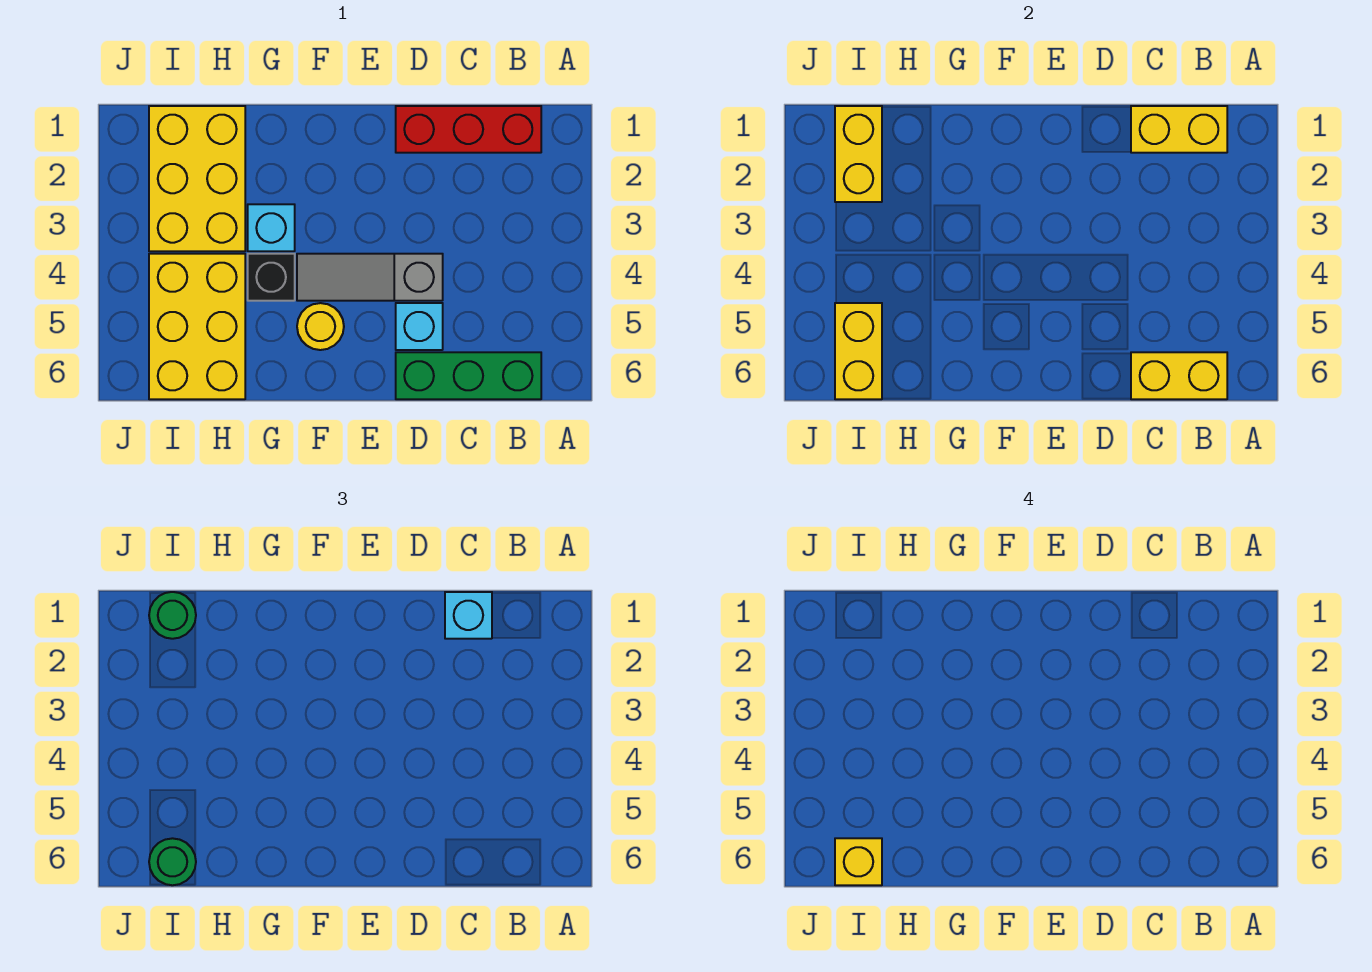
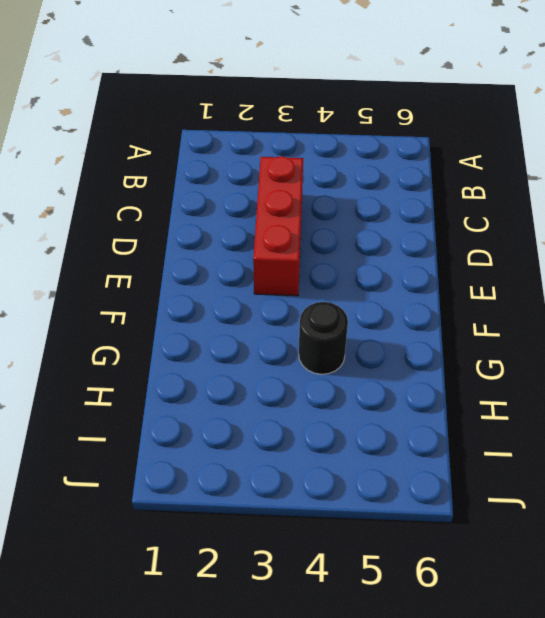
red brick C3:E3 level 1 -> red brick B1:D1 level 1
black round brick G4 level 1 -> black brick G4 level 1
none -> green brick B6:D6 level 1
none -> grey slope D4:F4 level 1 top D
none -> cyan brick D5 level 1

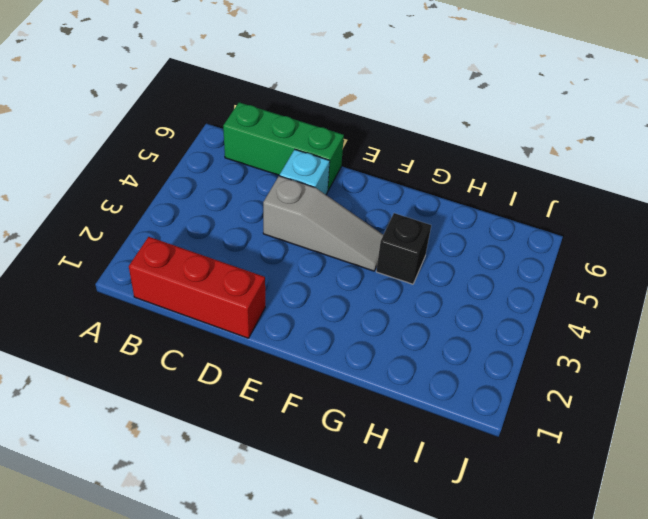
none -> yellow round brick F5 level 1
none -> cyan brick G3 level 1
none -> yellow brick H1:I3 level 1

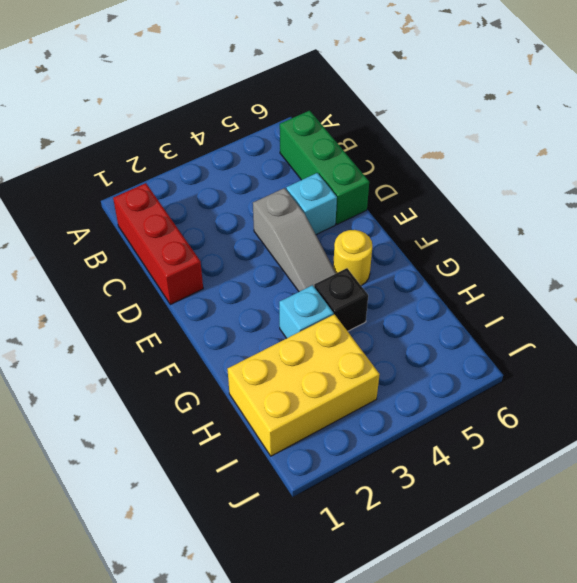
none -> yellow brick H4:I6 level 1
none -> yellow brick B1:C1 level 2
none -> yellow brick B6:C6 level 2

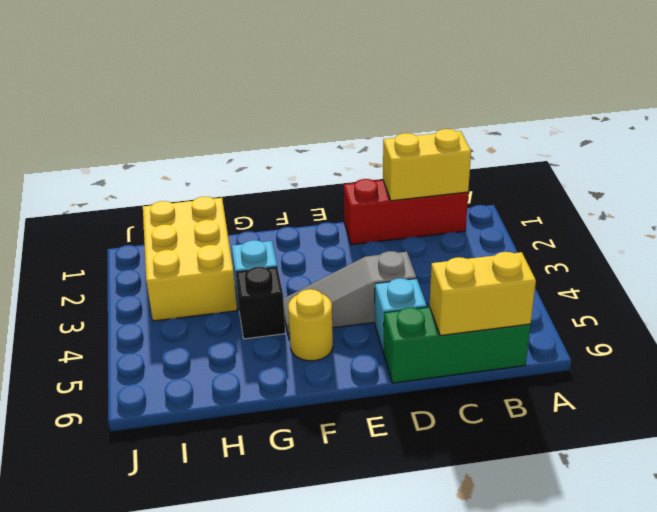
none -> yellow brick H4:I6 level 1
none -> yellow brick I1:I2 level 2
none -> yellow brick I5:I6 level 2

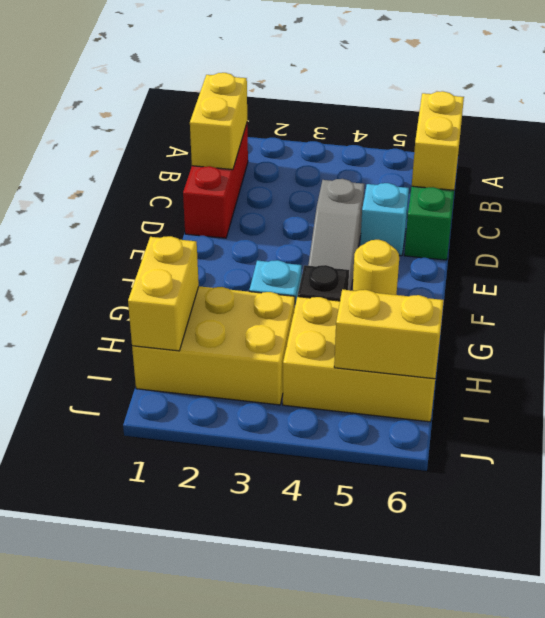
yellow brick H1:I1 level 2 -> yellow brick I1:I2 level 2
none -> cyan brick C1 level 3
none -> green round brick I1 level 3
none -> green round brick I6 level 3

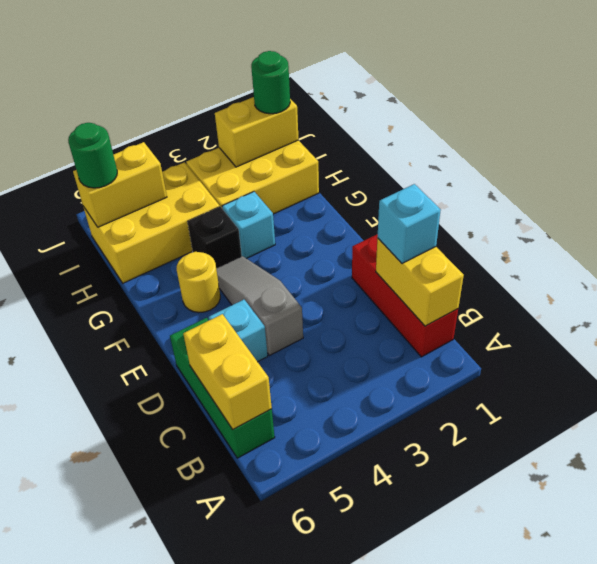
none -> yellow brick I6 level 4

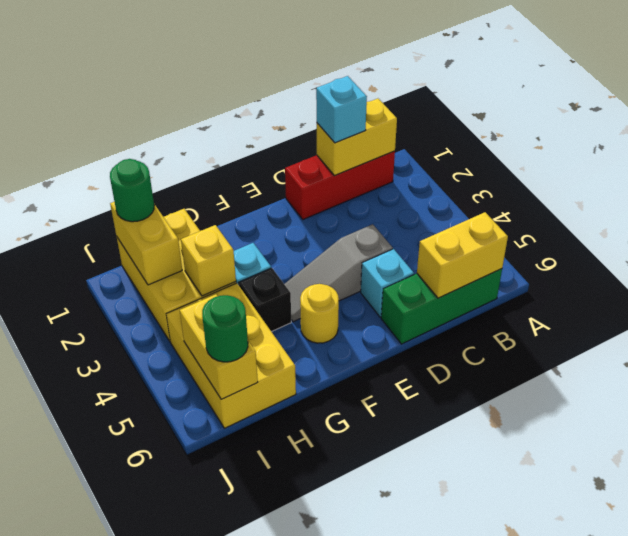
yellow brick H3 level 2 -> yellow brick I6 level 4

